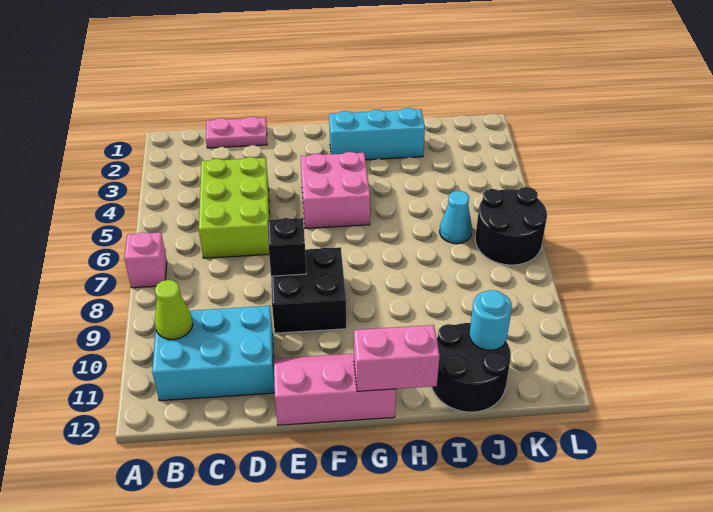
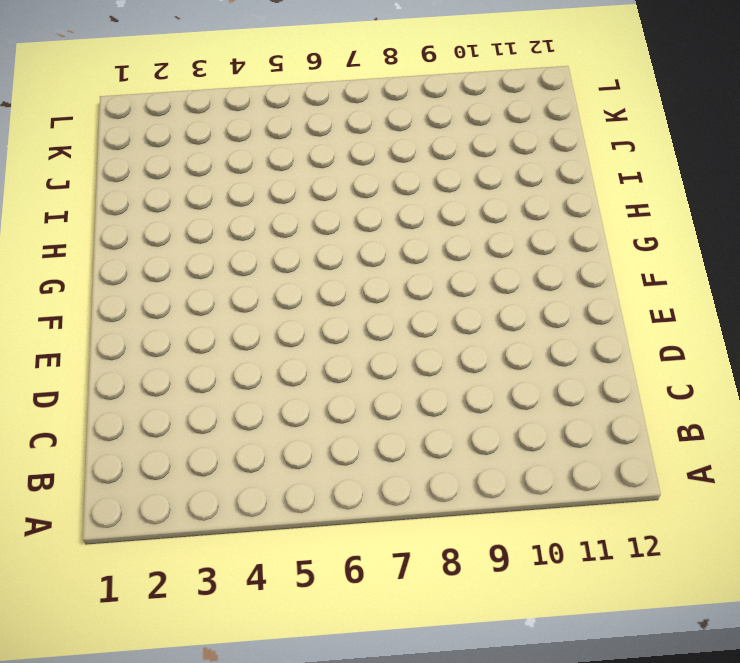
none -> pink brick A7 level 1
none -> cyan brick B10:D11 level 1
none -> pink plate C1:D1 level 1

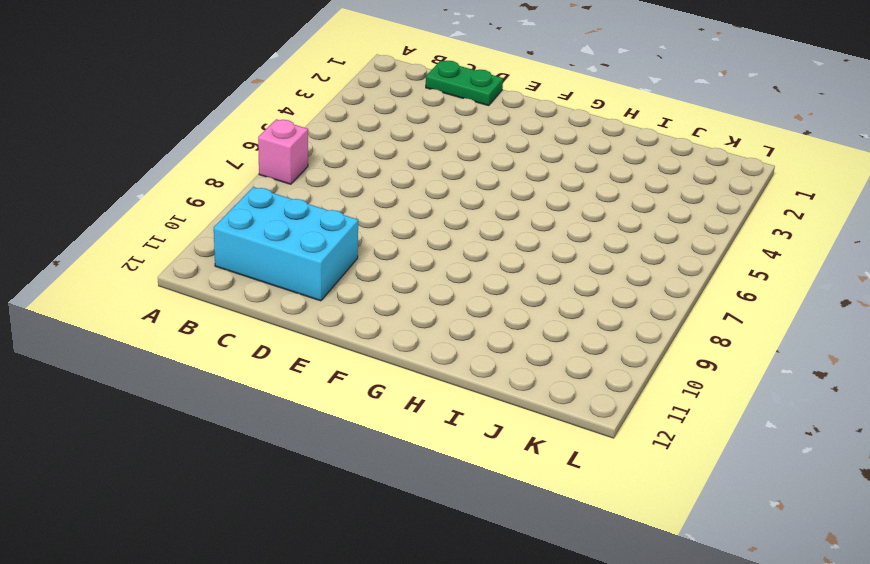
green plate C1:D1 level 1 -> pink plate C1:D1 level 1
none -> lime brick C4:D6 level 1
none -> black brick E8:F9 level 1
none -> pink slope E11:G12 level 1 top 12

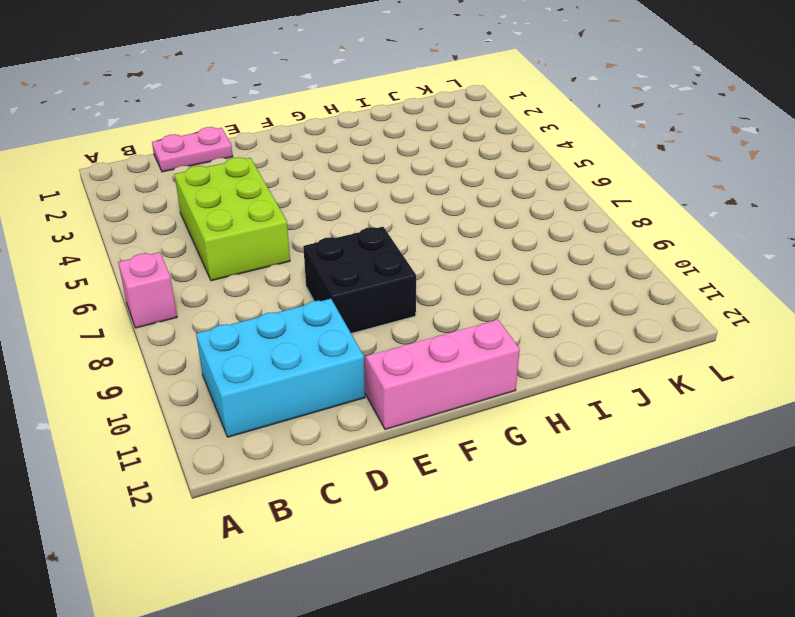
none -> pink brick F4:G5 level 1
none -> cyan brick G2:I2 level 1
none -> black round brick I11:J12 level 1

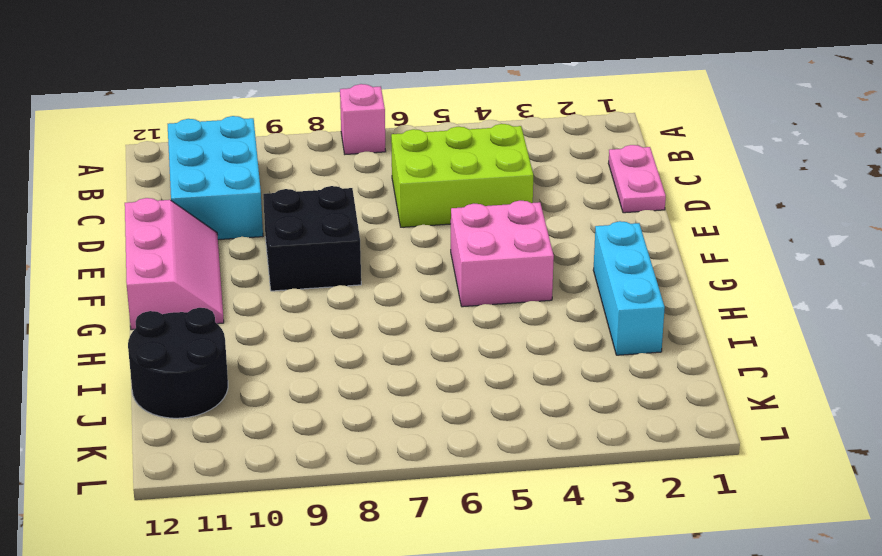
none -> cyan cone J6 level 1
none -> black round brick K6:L7 level 1
none -> lime cone B10 level 2

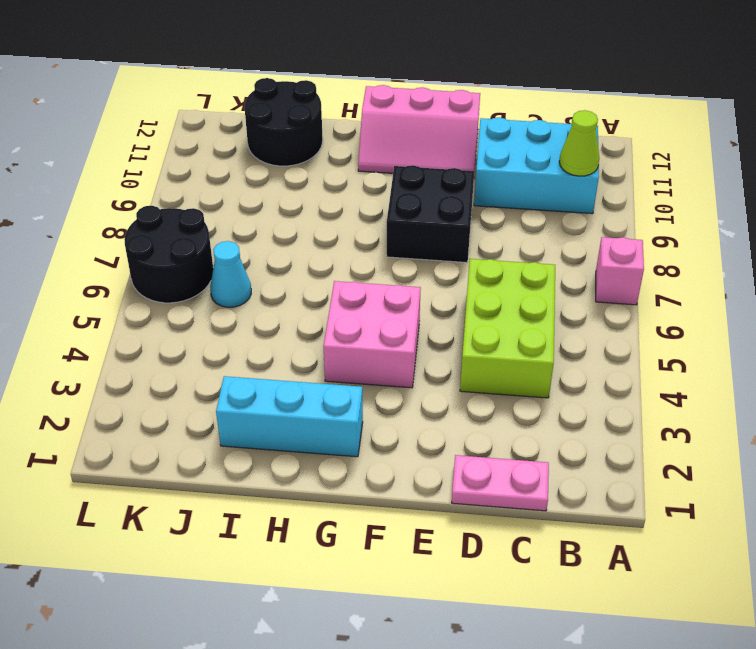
none -> black brick E8 level 2
none -> pink brick G12:H12 level 2
none -> cyan round brick J11 level 2

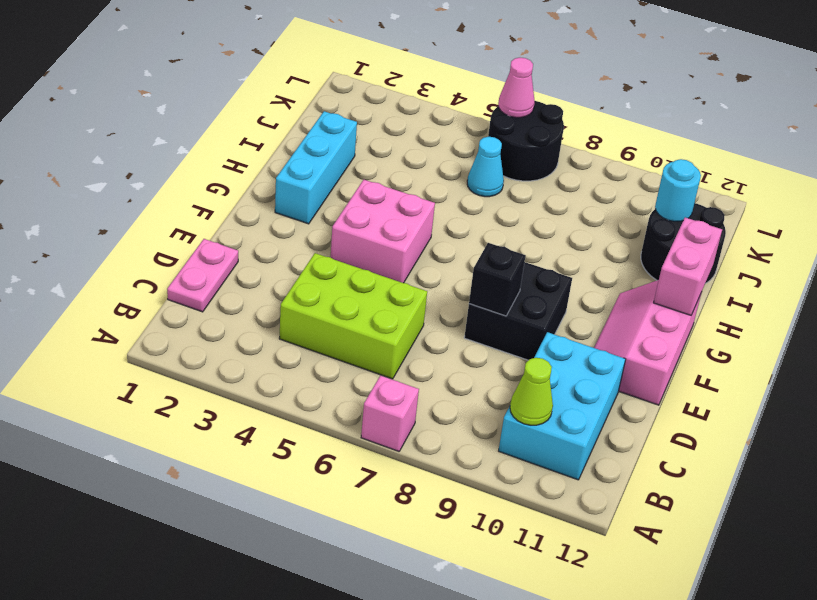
pink cone L6 level 2 -> none

